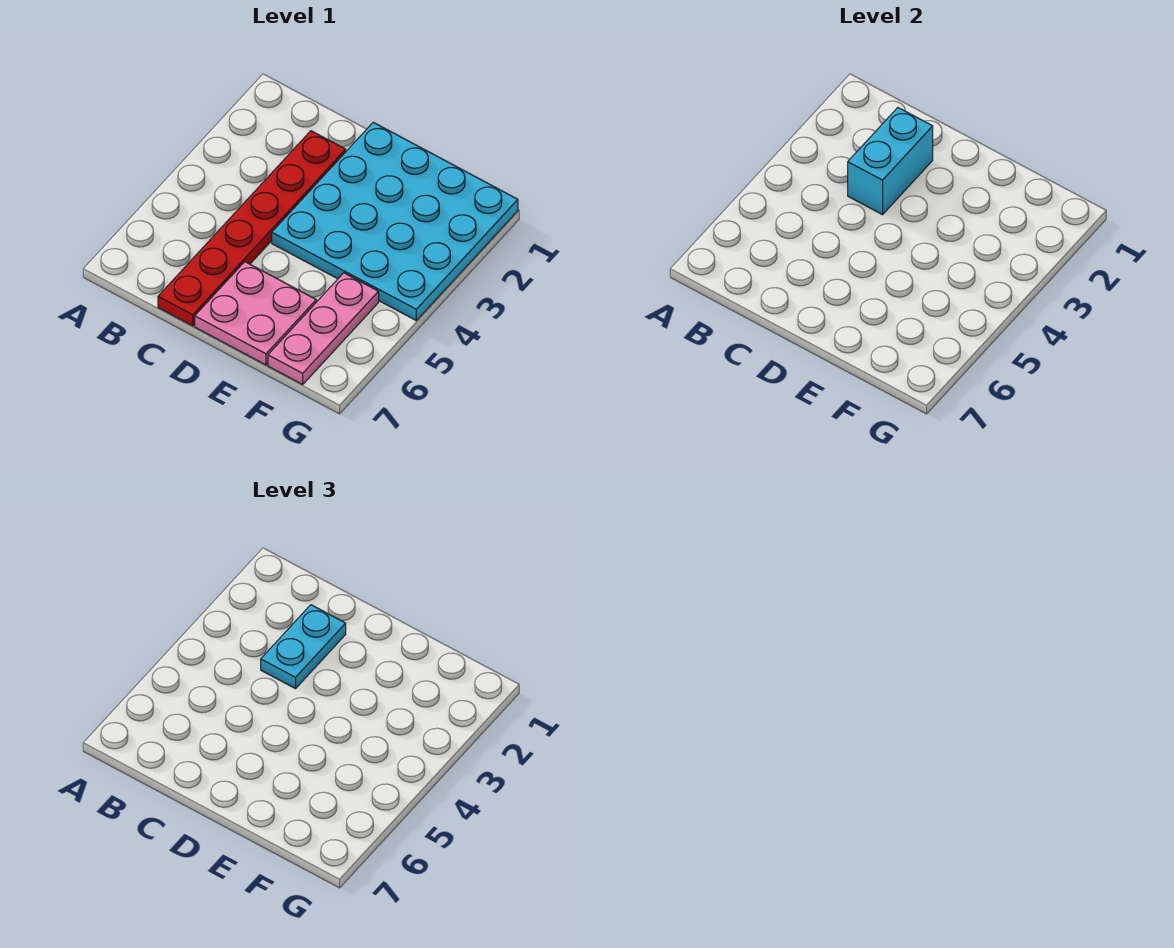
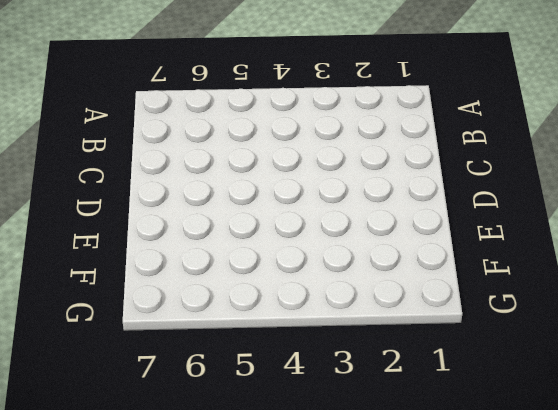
none -> red plate C2:C7 level 1
none -> cyan plate D1:G4 level 1

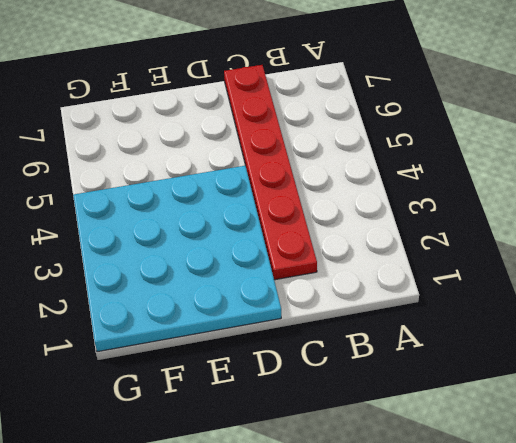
none -> pink plate D6:E7 level 1
none -> pink plate F5:F7 level 1

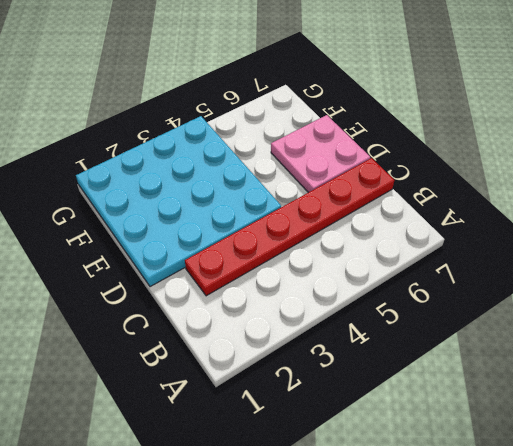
none -> pink plate F5:F7 level 1
none -> cyan brick C2:C3 level 2

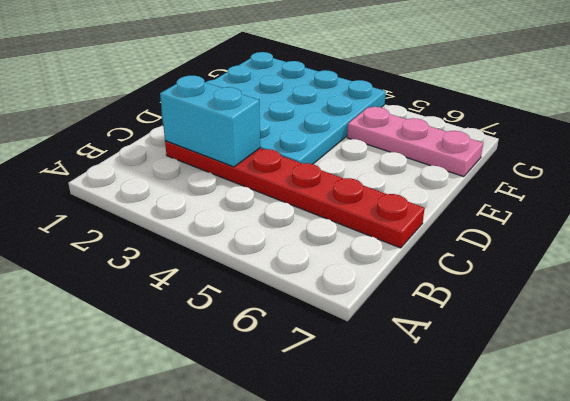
none -> pink plate D6:E7 level 1
none -> cyan plate C2:C3 level 3

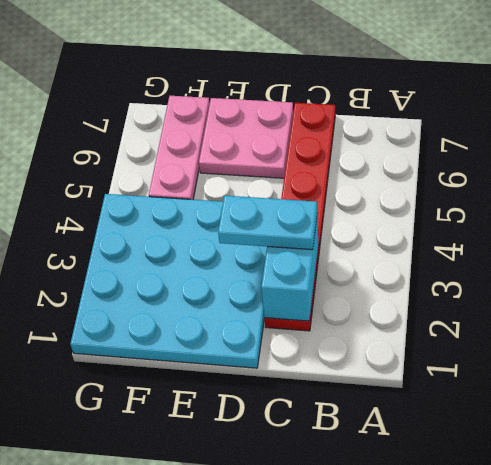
cyan plate C3:D3 level 3 -> cyan plate C2:C3 level 3

